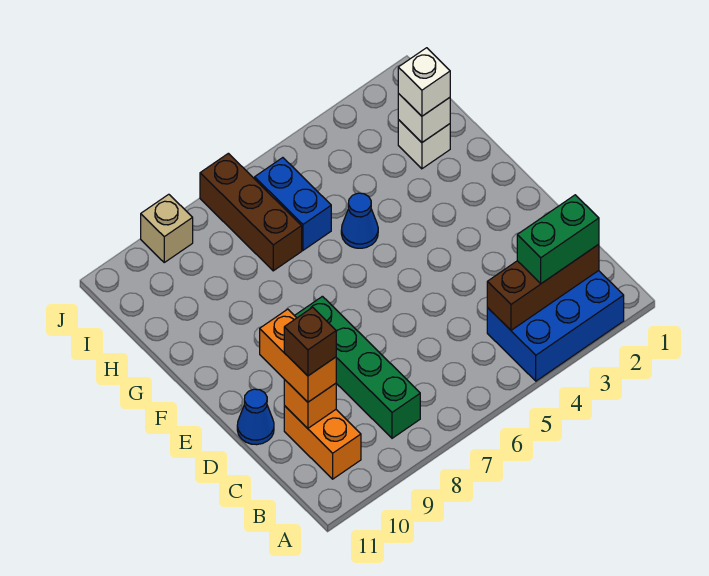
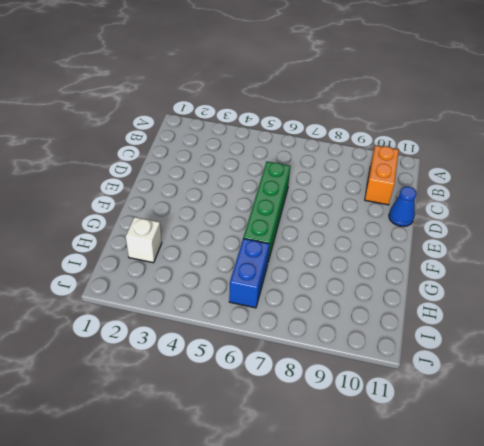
green brick D6:G6 level 1 -> green brick B8:E8 level 1
none -> blue brick A2:B4 level 1
none -> blue cone G5 level 1
none -> brown brick H7:J7 level 1

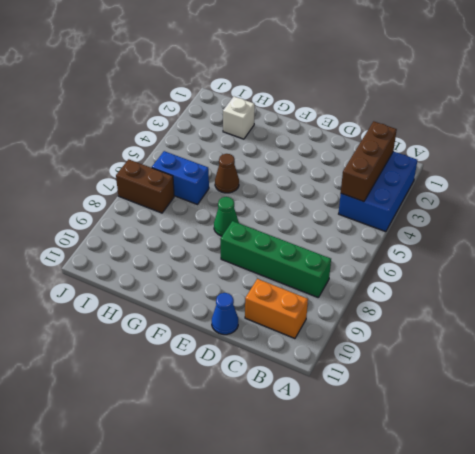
green cone F7 level 1 -> none
brown cone G5 level 1 -> blue cone G5 level 1
brown brick I7:J7 level 1 -> brown brick H7:J7 level 1
none -> tan brick J9 level 1
none -> orange brick C10 level 2
none -> white brick H2 level 2

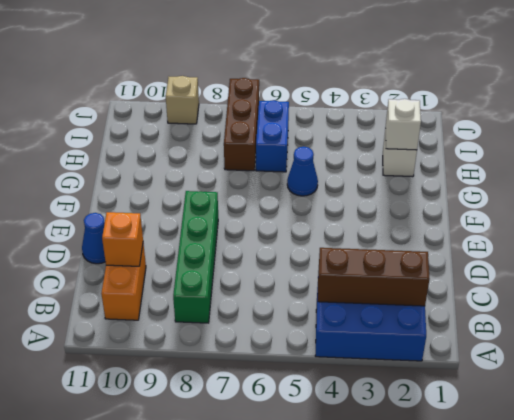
none -> green brick B2:B3 level 3
none -> orange brick C10:D10 level 3
none -> white brick H2 level 3

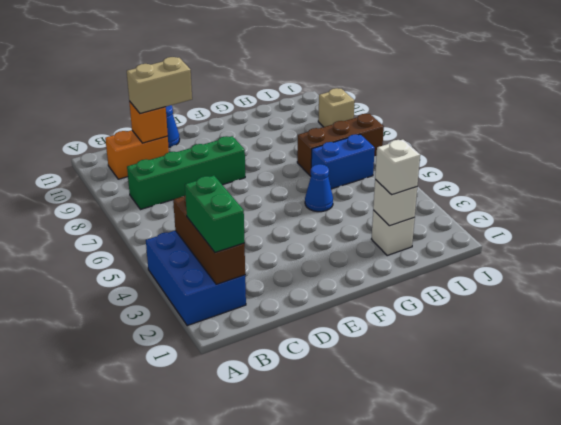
tan brick C10:D10 level 3 -> orange brick C10:D10 level 3
none -> brown brick C10 level 4

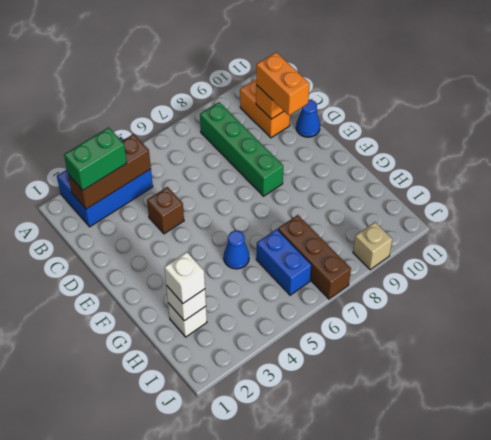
brown brick D4 level 1 -> brown brick C10 level 4

